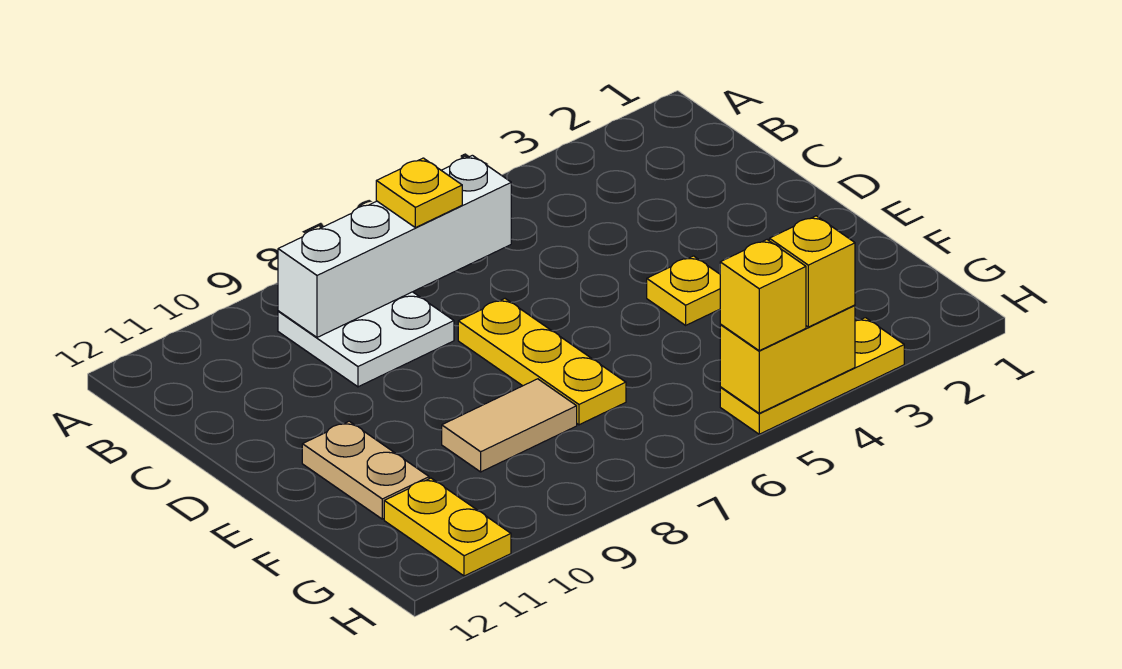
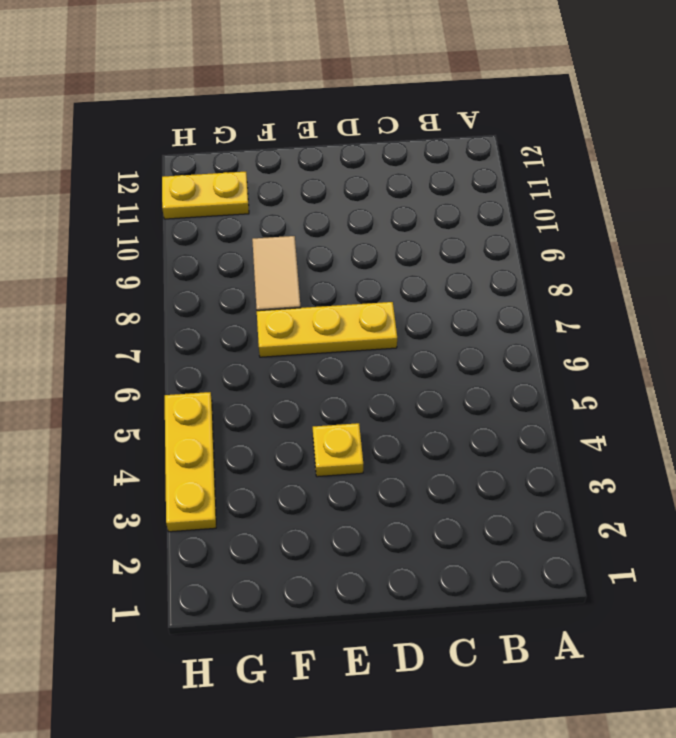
none -> white plate B8:C9 level 1
none -> tan plate E11:F11 level 1
none -> white brick B6:B9 level 2

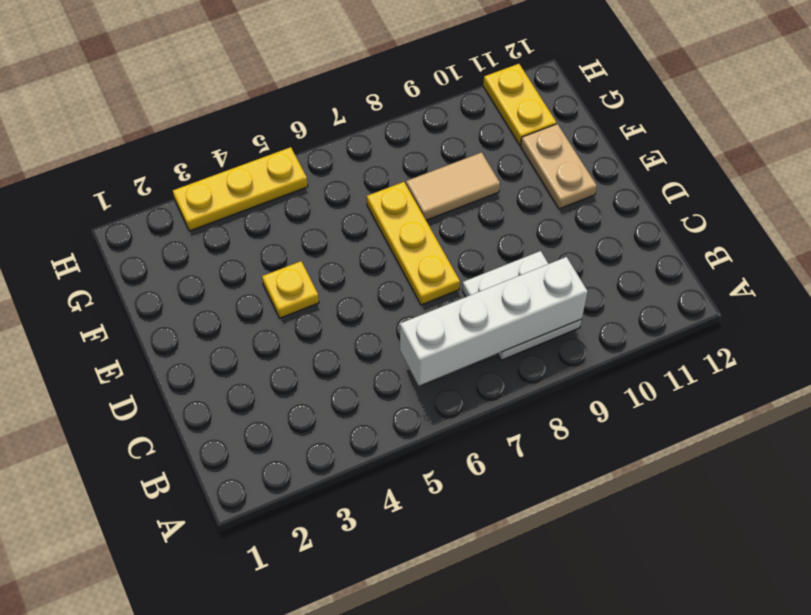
none -> yellow brick H4:H5 level 2
none -> yellow plate B7 level 3
none -> yellow brick H4 level 3

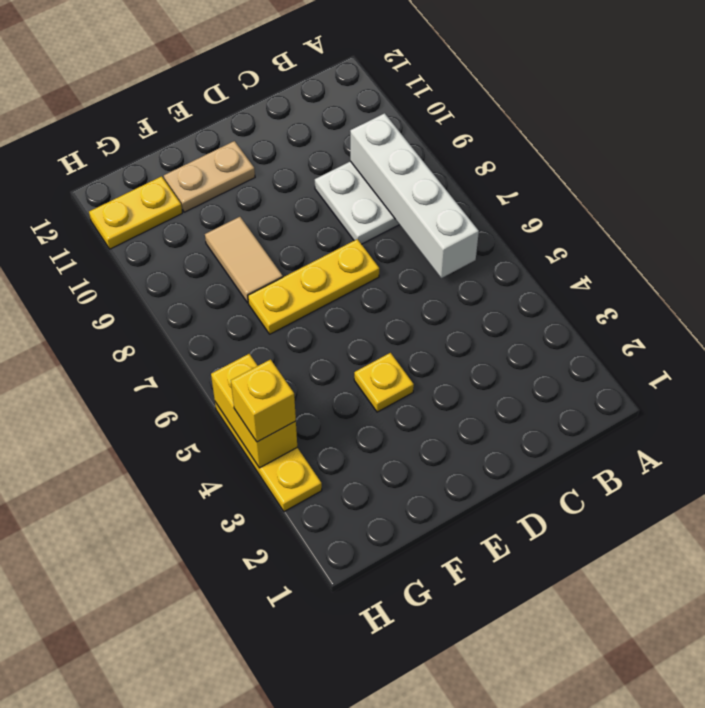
none -> yellow plate B7 level 3
none -> yellow brick H5 level 3

